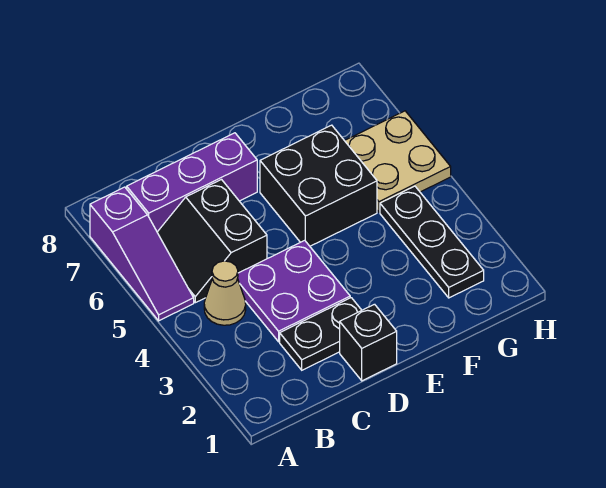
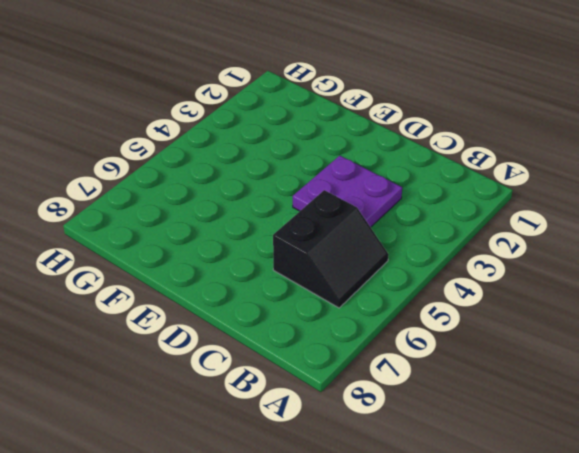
none -> purple slope A5:A7 level 1 top 7
none -> tan cone B4 level 1

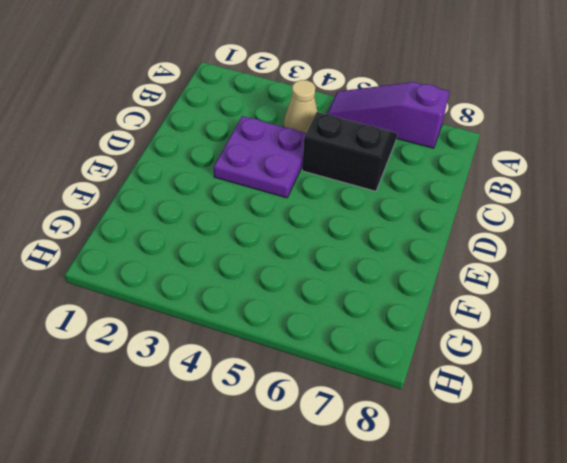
none -> purple brick B7:D7 level 1
none -> black plate C2:D2 level 1

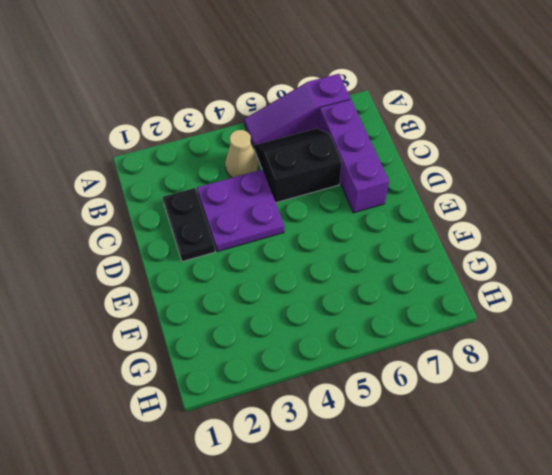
none -> black brick D1 level 1
none -> black brick E5:F6 level 1

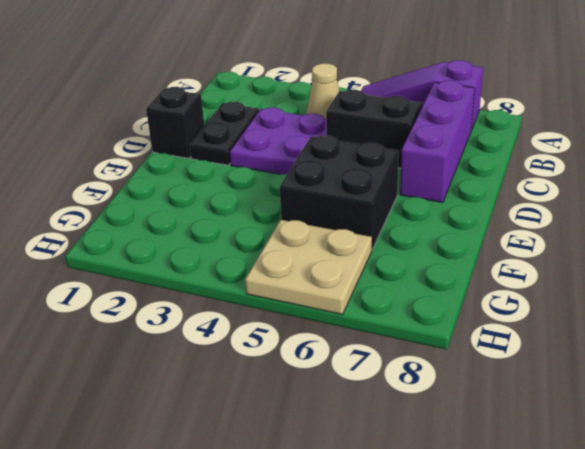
none -> black plate G2:G4 level 1

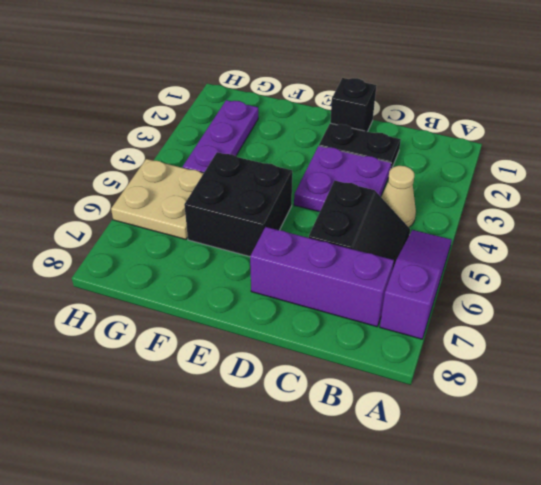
purple plate G2:G4 level 1 -> black plate G2:G4 level 1

